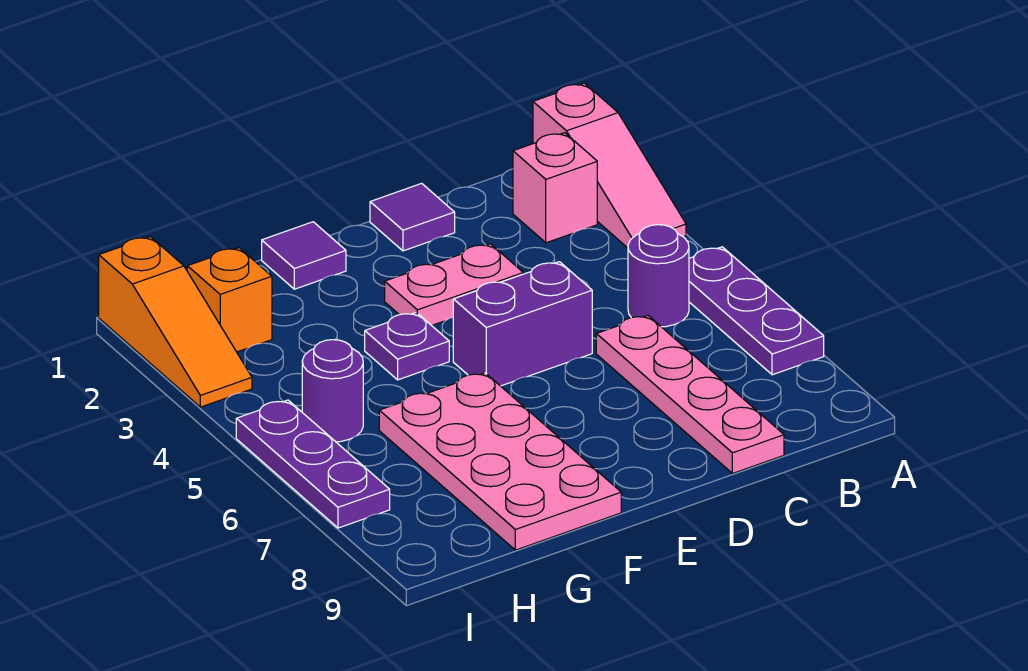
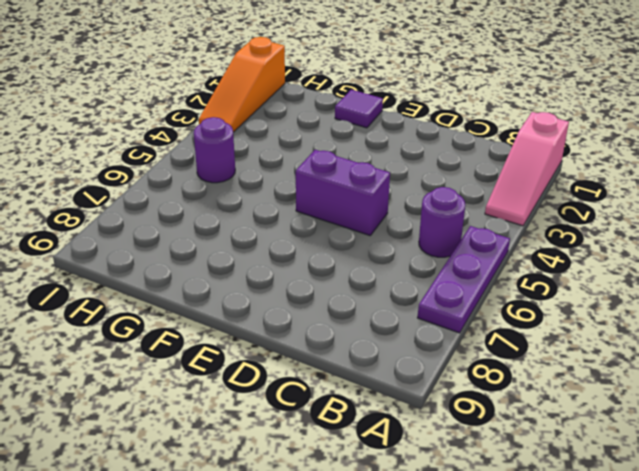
none -> pink brick B2 level 1
none -> pink plate C6:C9 level 1
none -> purple tile D1 level 1

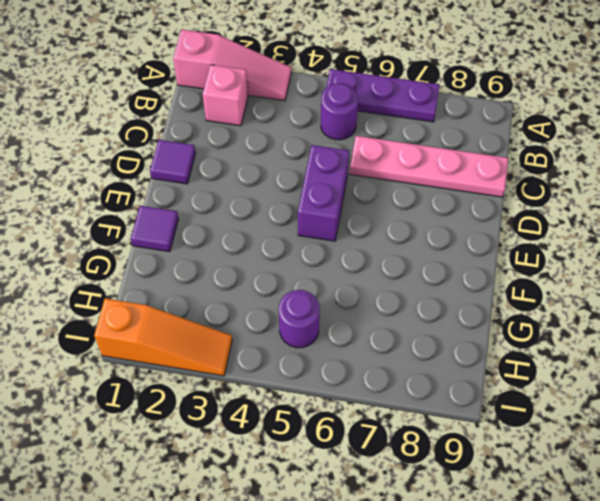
none -> pink plate D3:E3 level 1
none -> purple plate F4 level 1
none -> pink plate F6:G9 level 1

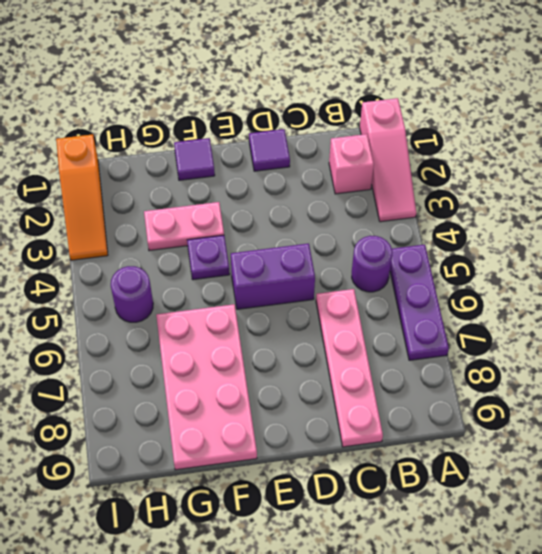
pink plate F3:G3 level 1 -> pink plate D3:E3 level 1
none -> orange brick H2 level 1
none -> purple plate I5:I7 level 1

